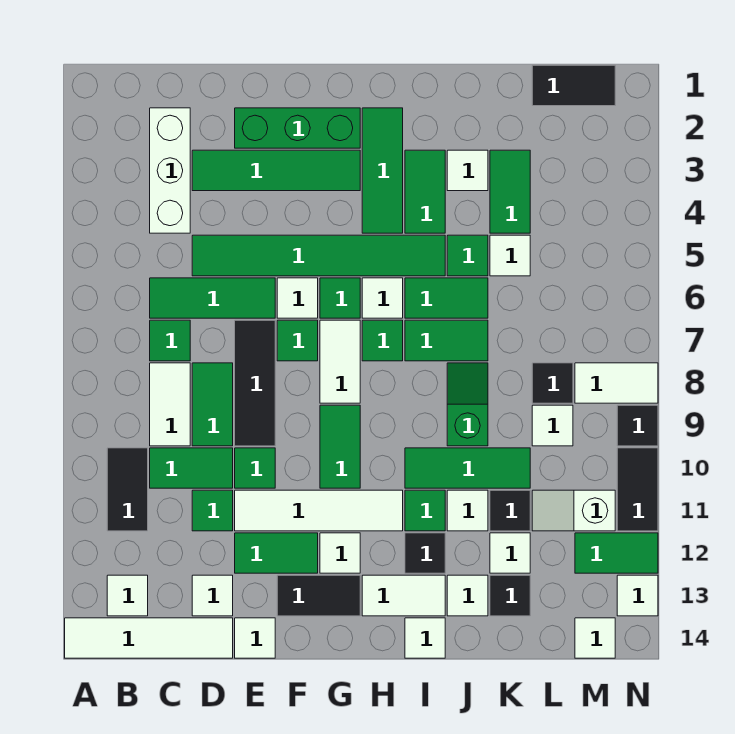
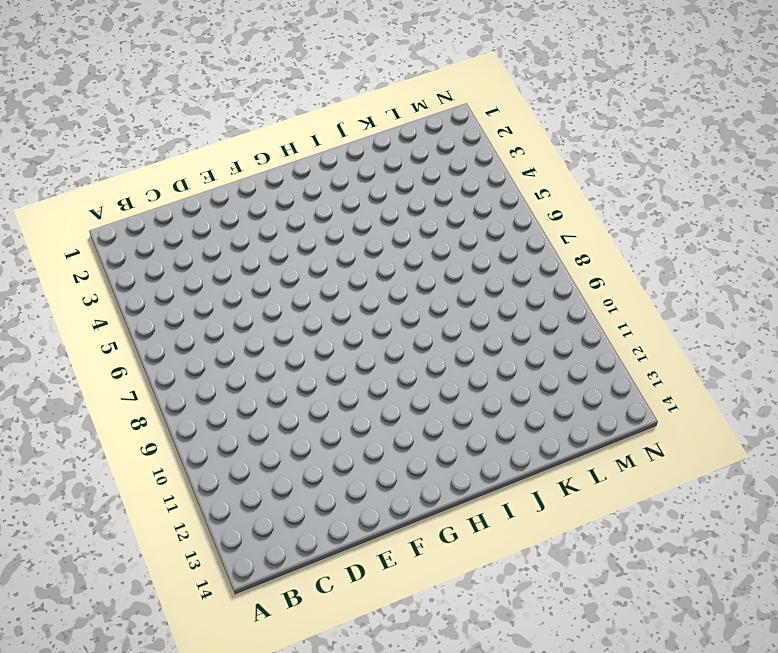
none -> white tile A14:D14 level 1
none -> black tile B10:B11 level 1
none -> white tile B13 level 1
none -> white brick C2:C4 level 1

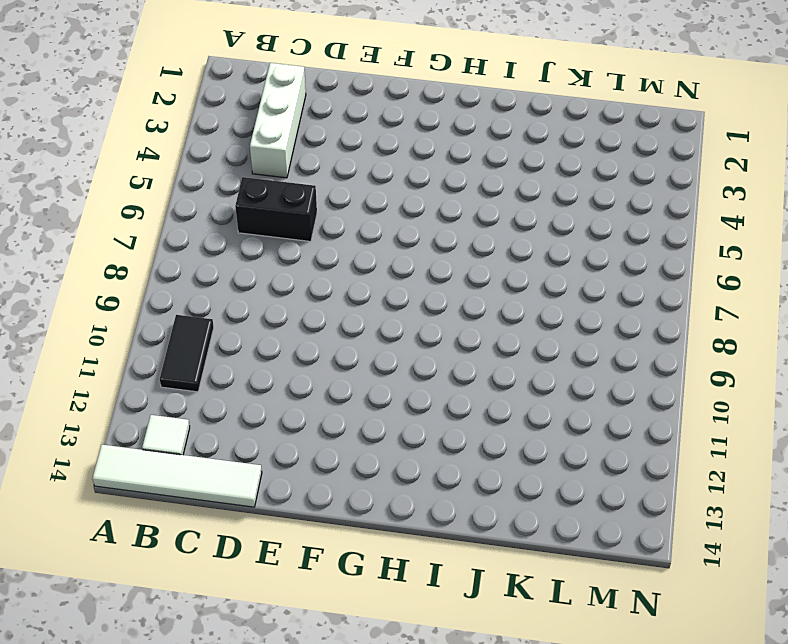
black brick C6:D6 level 1 -> green tile C6:E6 level 1
none -> green tile C7 level 1
none -> white tile C8:C9 level 1
none -> green tile C10:D10 level 1
none -> green tile D3:G3 level 1

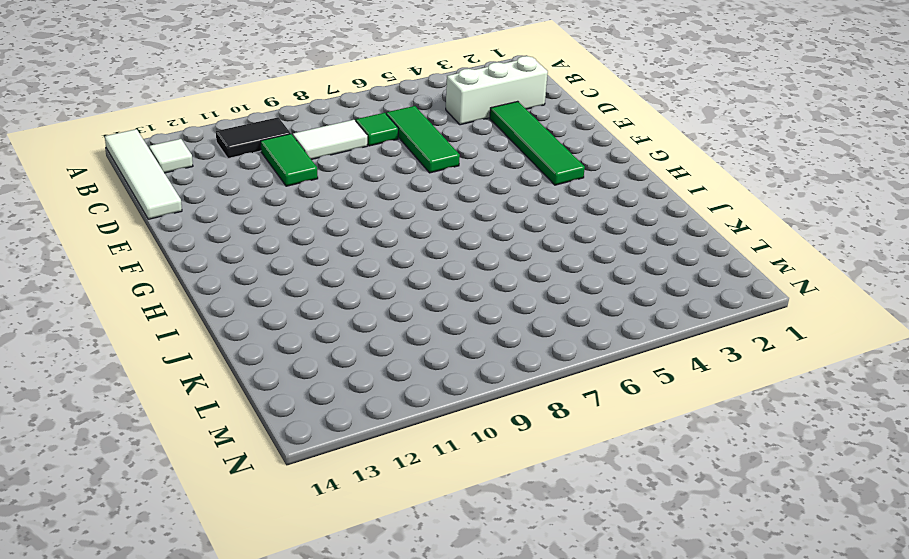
none -> green tile D5:I5 level 1
none -> green tile D8:D9 level 1
none -> green tile D11 level 1
none -> white tile D13 level 1

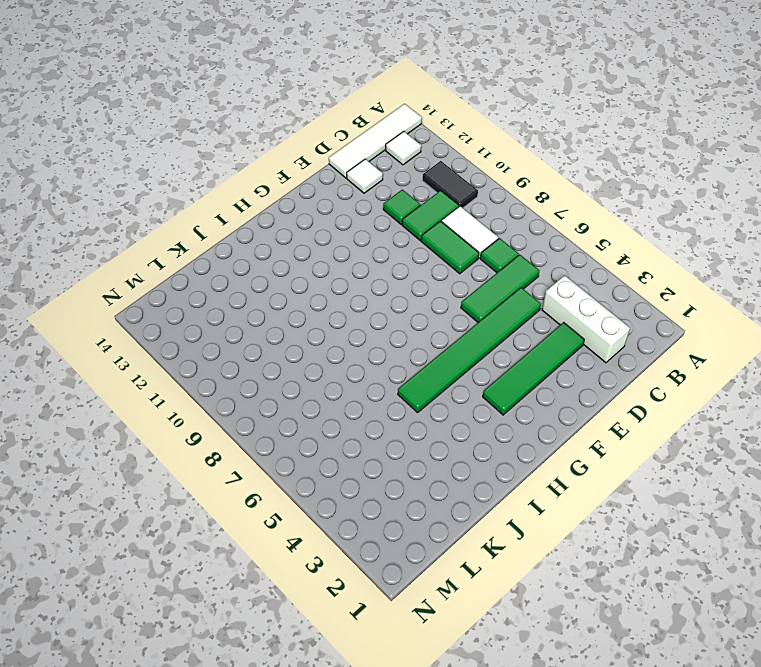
none -> green brick E2:G2 level 1
none -> black tile E7:E9 level 1
none -> green tile E10 level 1
none -> white tile E11:H11 level 1

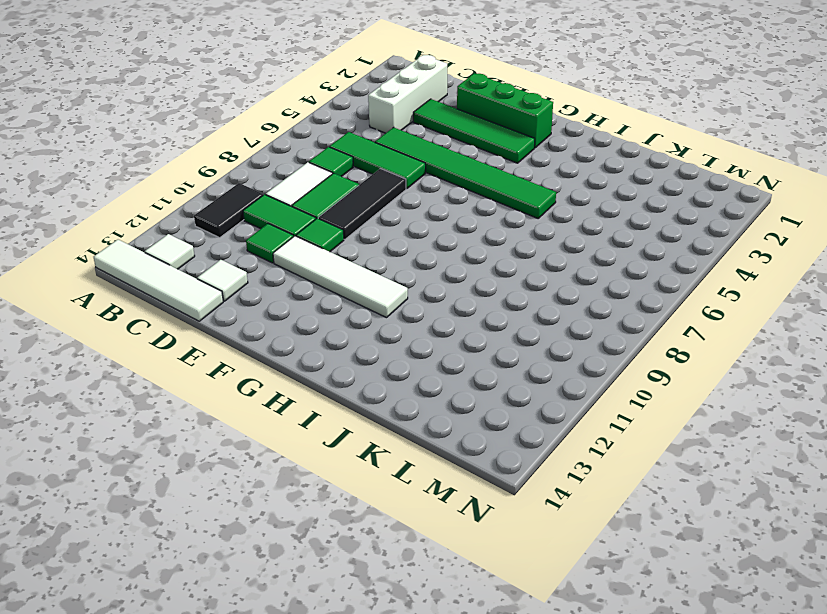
none -> green tile E12:F12 level 1
none -> white tile E14 level 1
none -> white tile F6 level 1
none -> green tile F7 level 1

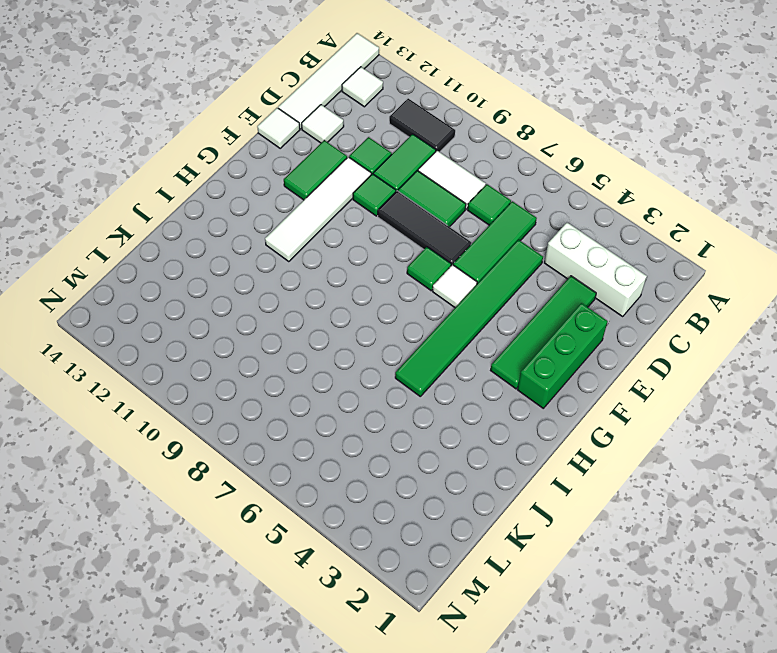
none -> black tile F13:G13 level 1
none -> green tile G6 level 1
none -> white tile G7:G8 level 1
none -> green tile G9:G10 level 1

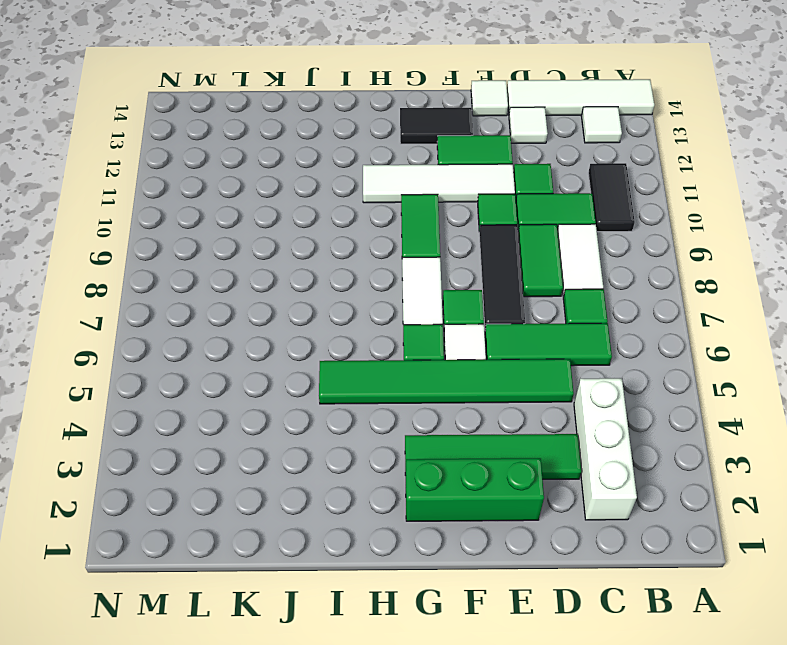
none -> white tile G12 level 1
none -> green tile H2:H4 level 1
none -> white tile H6 level 1
none -> green tile H7 level 1

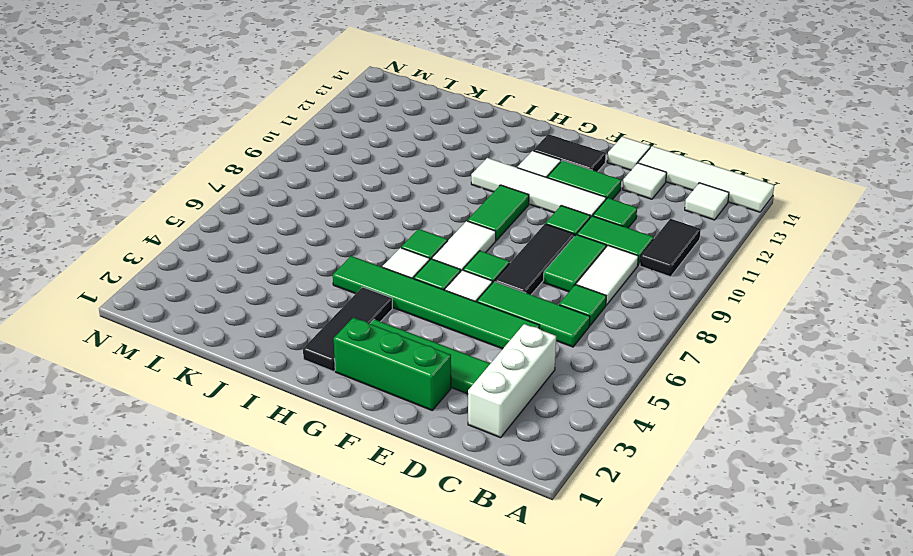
black tile H2:H4 level 1 -> green tile H2:H4 level 1
none -> white tile H13:I13 level 1
none -> green tile I3:I4 level 1
none -> green tile I6:J6 level 1
none -> green tile I7:J7 level 1

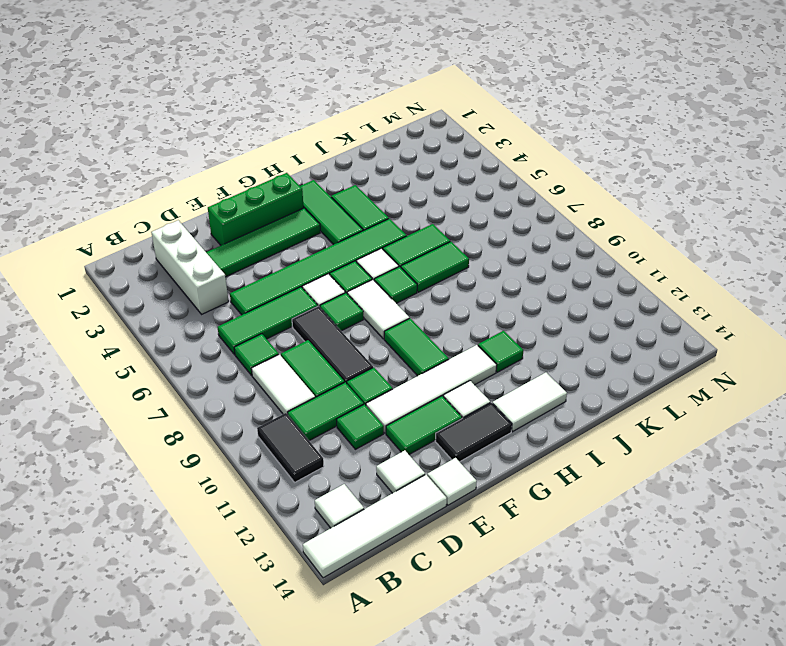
none -> green tile I10:K10 level 1
none -> black tile I12 level 1
none -> white tile I14 level 1
none -> white tile J3 level 1

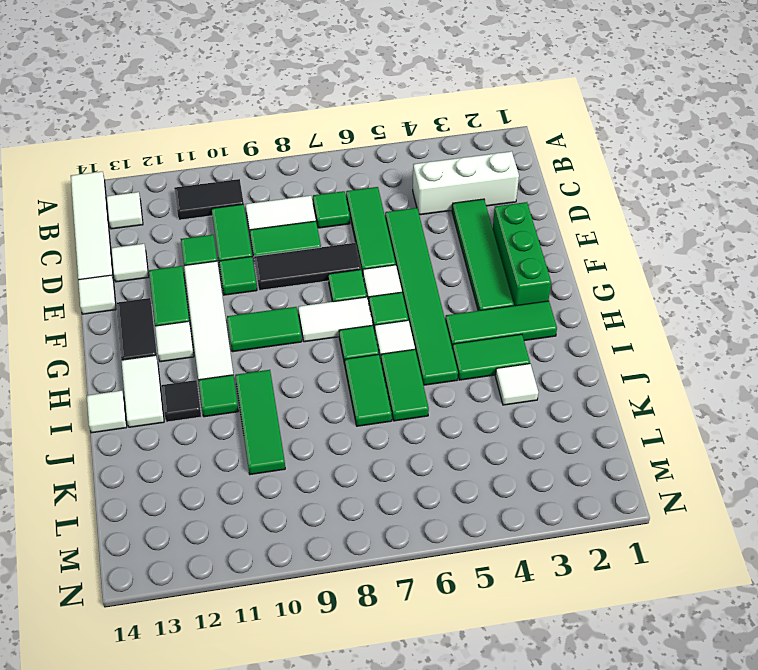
none -> green tile J5 level 1
none -> green slope J8:J9 level 1 top 9
none -> white tile J11 level 1
none -> white tile J13 level 1

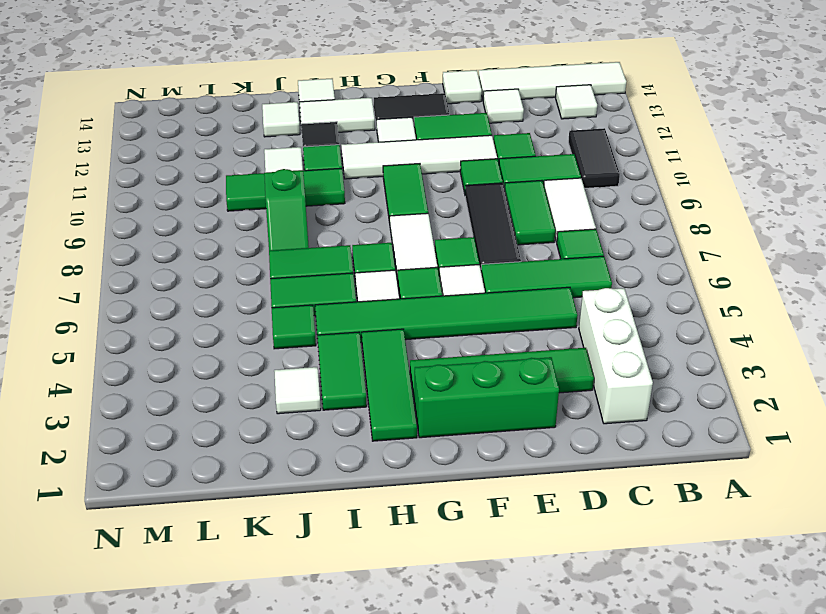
none -> green tile K3:K4 level 1
none -> white tile K5 level 1
none -> black tile K11 level 1
none -> white tile K12 level 1

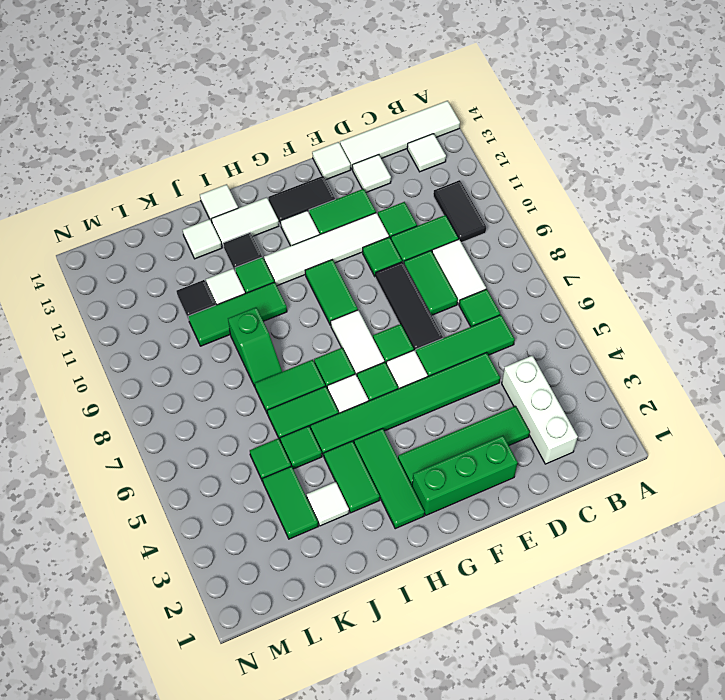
green tile K5 level 1 -> white tile K5 level 1
none -> white tile K12 level 1
none -> black tile K13 level 1
none -> black tile L1:M1 level 1
none -> black tile L8 level 1

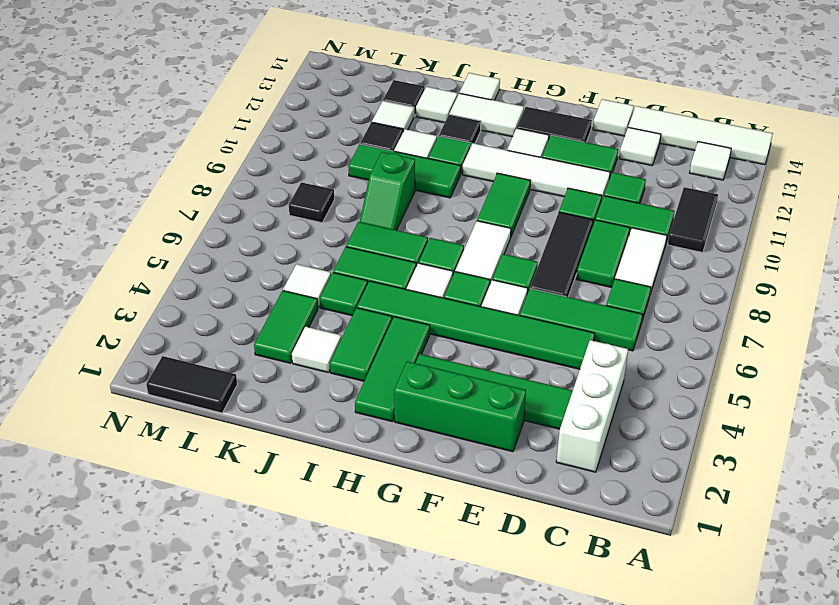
none -> white tile L9 level 1
none -> white slope L11:M11 level 1 top M
none -> white tile M8:N8 level 1
none -> green tile M12:N12 level 1

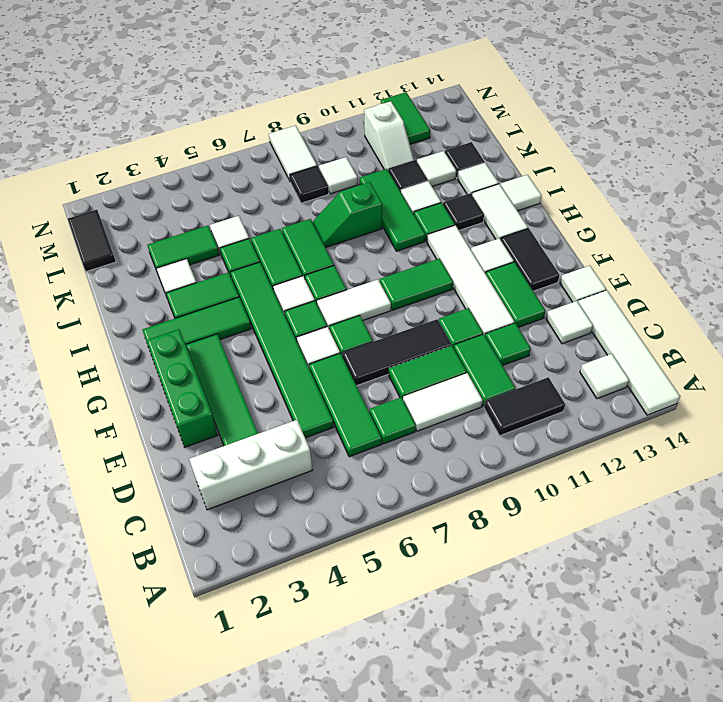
none -> white tile M14 level 1
none -> black tile N9 level 1
none -> black tile N10:N11 level 1
none -> white tile N13 level 1

